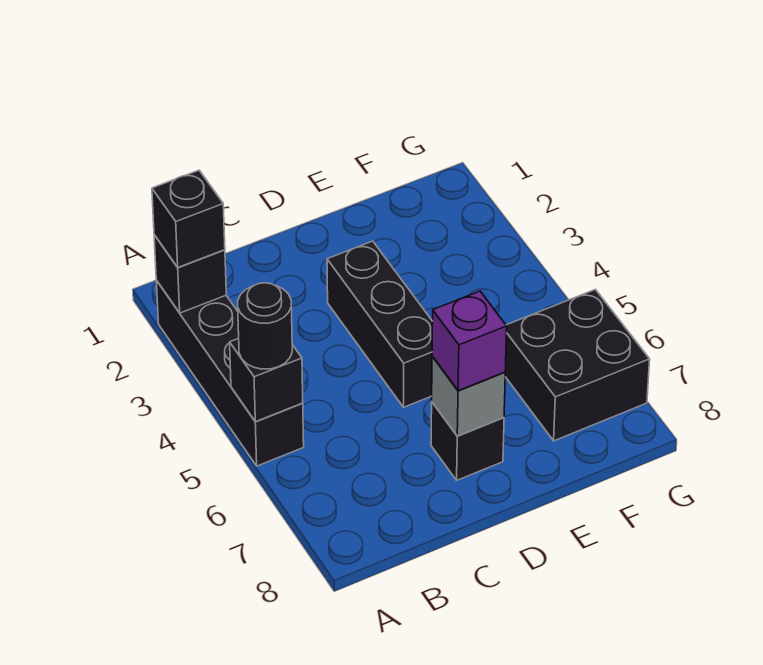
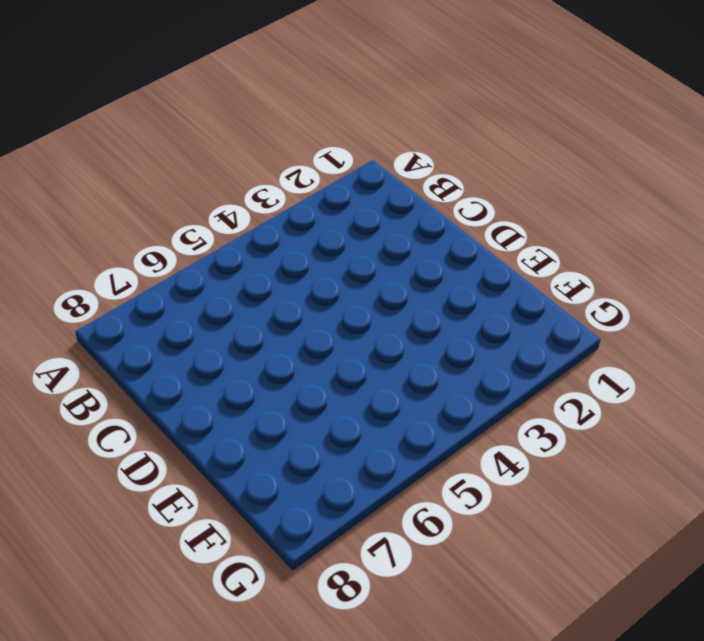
none -> black brick A2:A5 level 1
none -> black brick D3:D5 level 1

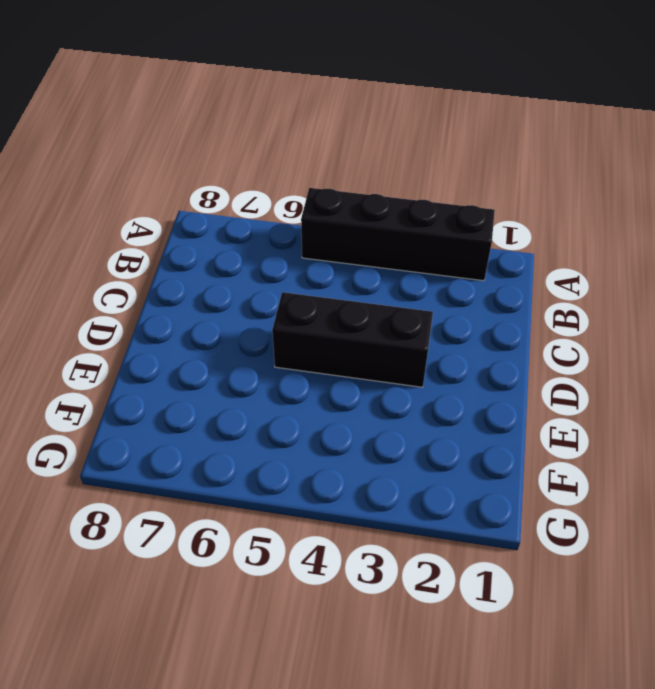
none -> black brick D7 level 1
none -> black brick F6:G7 level 1

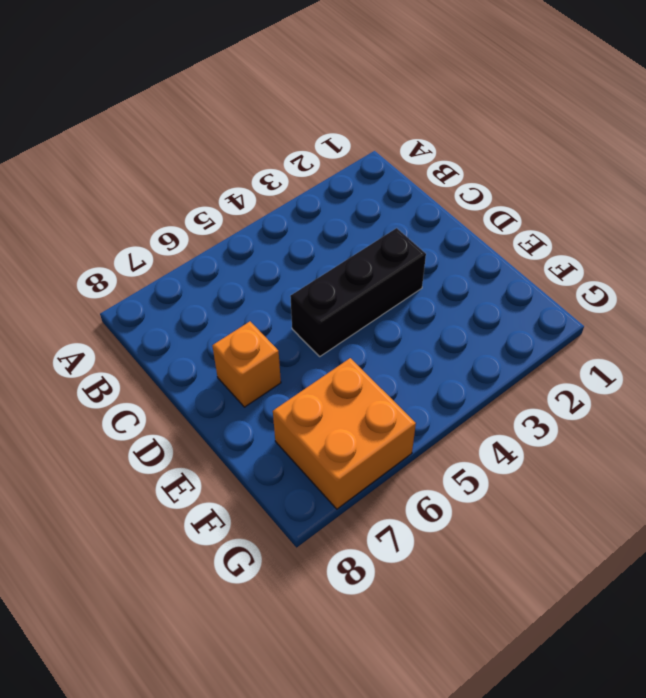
orange brick D7 level 1 -> black brick D7 level 1
orange brick F6:G7 level 1 -> black brick F6:G7 level 1
none -> black brick A2:A5 level 1
none -> black brick A2 level 2

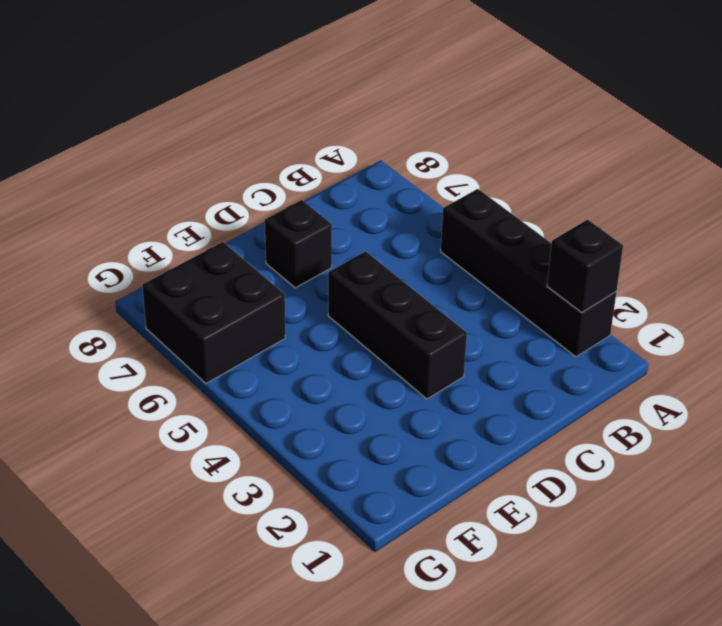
none -> black brick A5 level 2
none -> grey brick D7 level 2

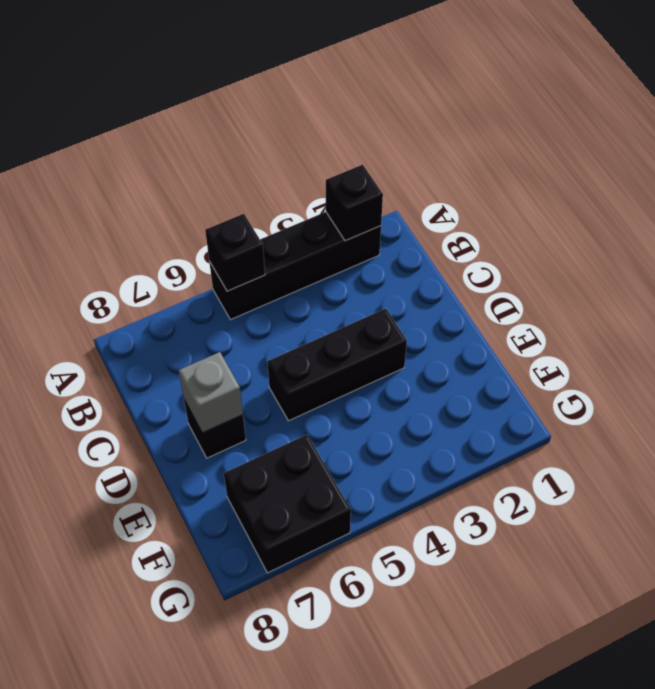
none -> black brick A2 level 3
none -> black round brick A5 level 3

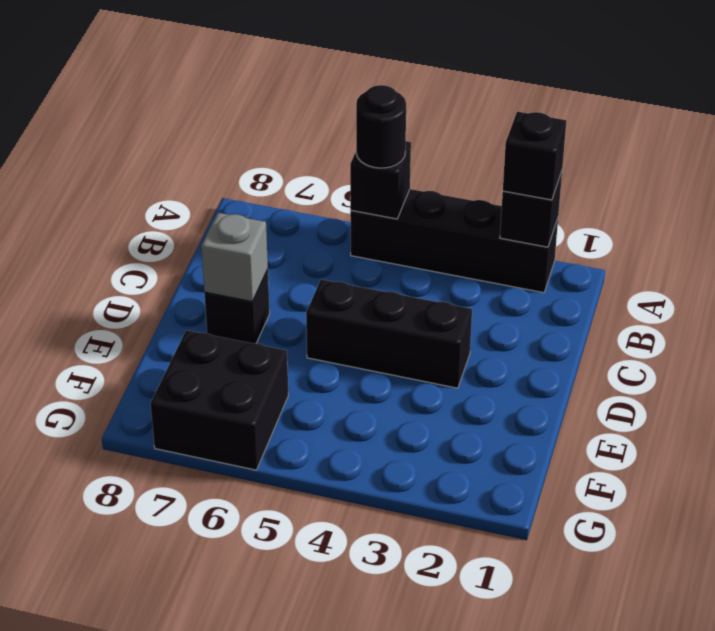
none -> purple brick D7 level 3

